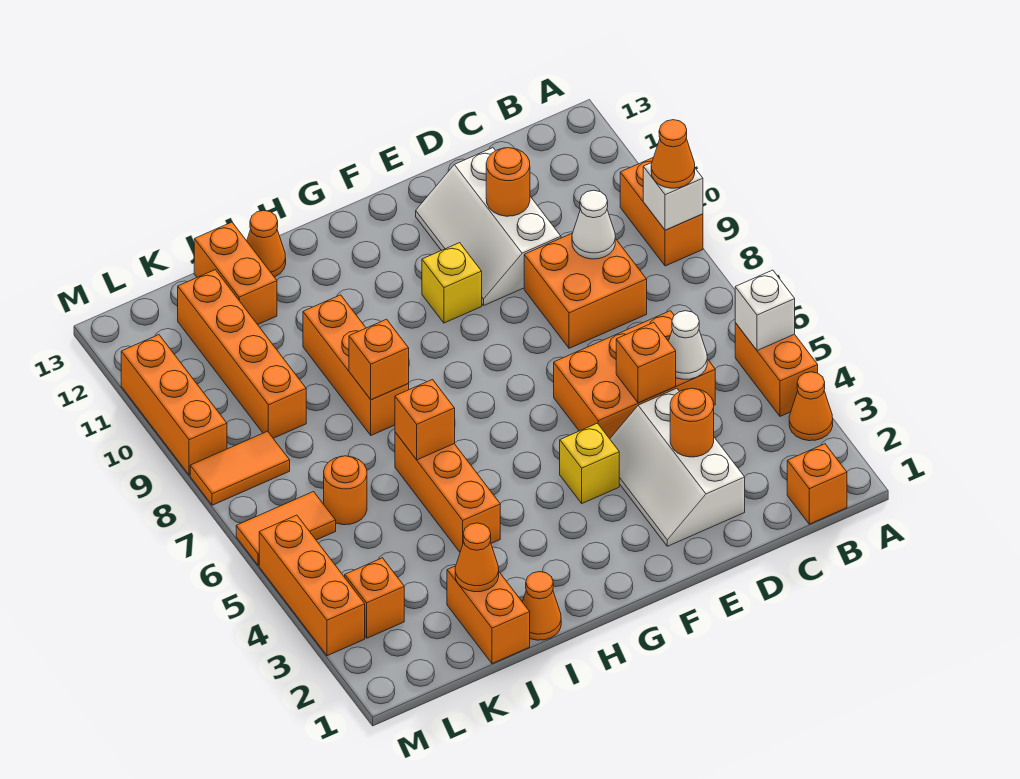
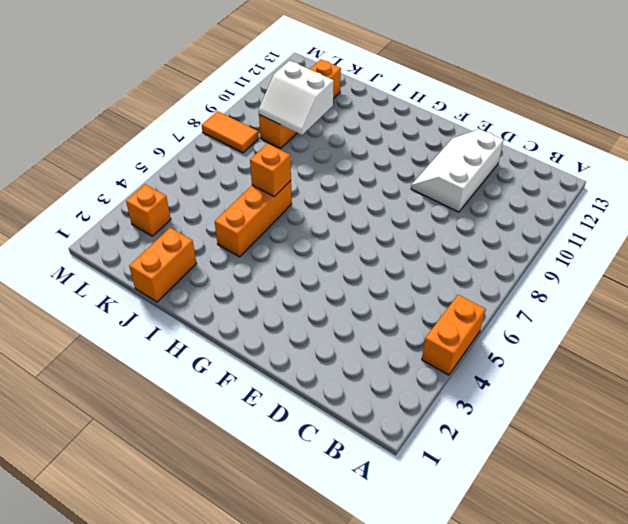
white slope J9:K10 level 2 top 10 -> none
none -> orange cone A3 level 1
none -> orange brick A9:A10 level 1
none -> orange brick B1 level 1
none -> orange brick C5:E6 level 1

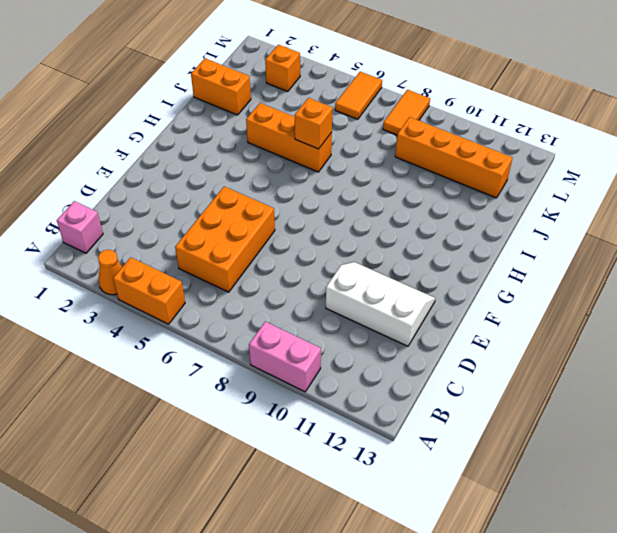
pink brick A9:A10 level 1 -> orange brick A9:A10 level 1
pink brick B1 level 1 -> orange brick B1 level 1
none -> orange brick C8:D9 level 1
none -> white slope D2:E4 level 1 top D
none -> yellow brick F4 level 1
none -> yellow brick F10 level 1

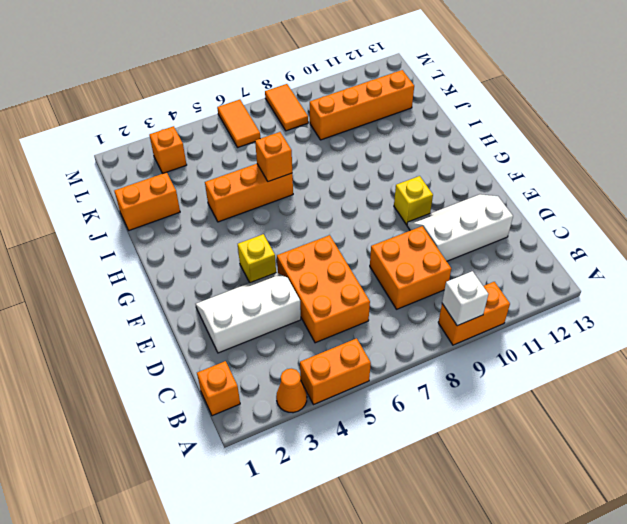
none -> orange cone I1 level 1
none -> orange brick I8:I10 level 1
none -> orange cone I13 level 1
none -> orange brick J12:J13 level 1

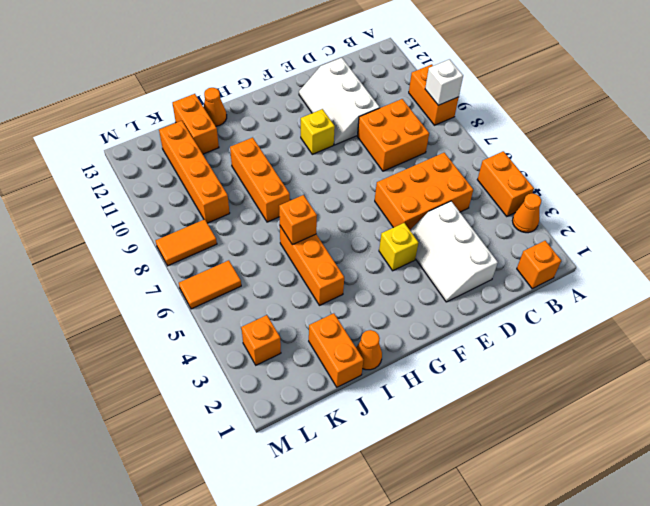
none -> orange round brick K6 level 1
none -> orange brick M3:M5 level 1
none -> orange brick M9:M11 level 1
none -> white brick A5 level 2

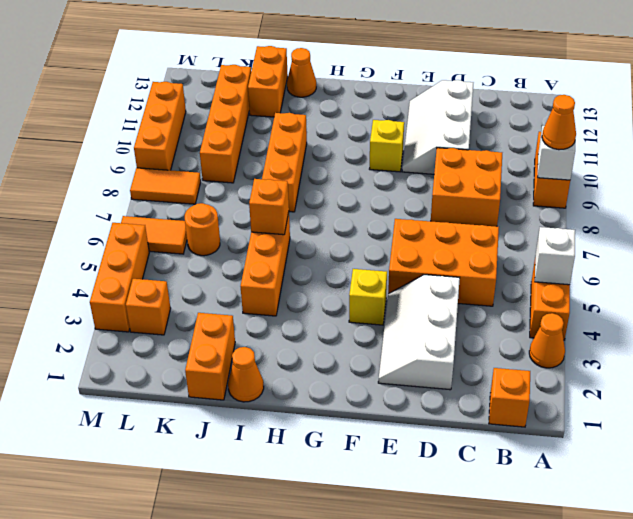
none -> white cone C5 level 2
none -> white cone C9 level 2
none -> orange round brick D3 level 2
none -> orange brick D5 level 2

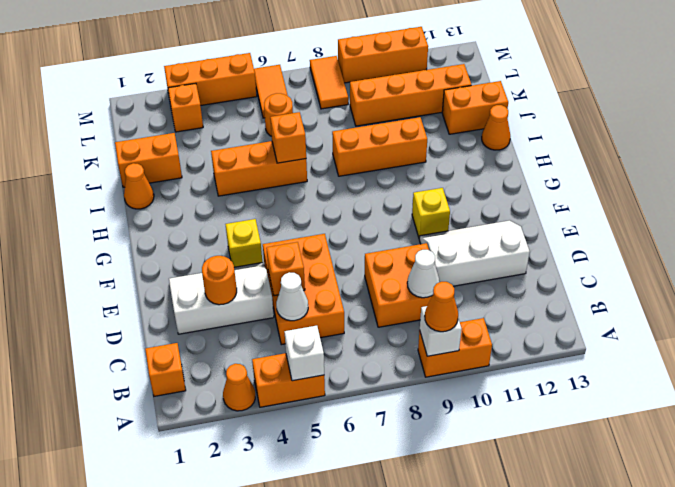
none -> orange round brick D11 level 2
none -> orange brick I8 level 2
none -> orange cone J2 level 2

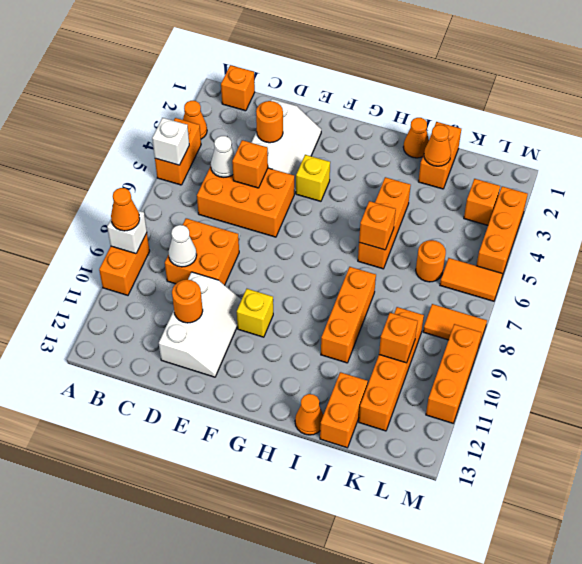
orange brick K10 level 2 -> orange brick I8 level 2

